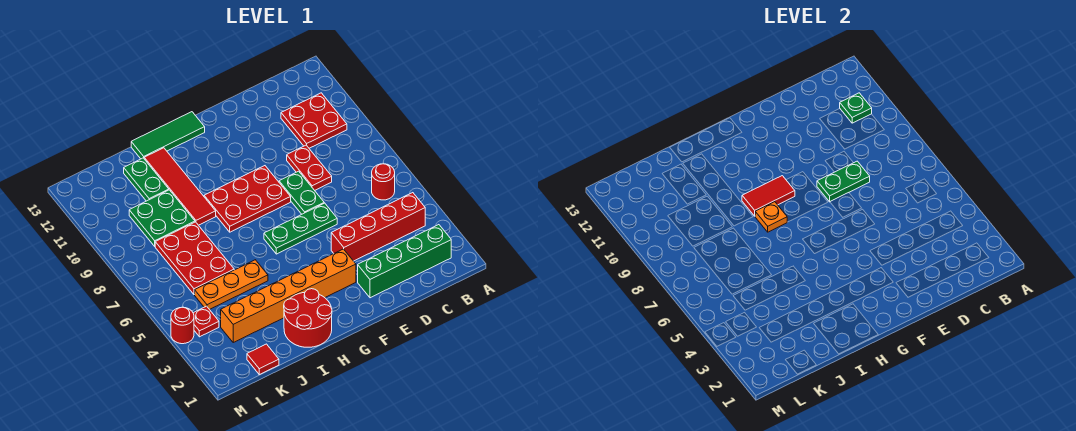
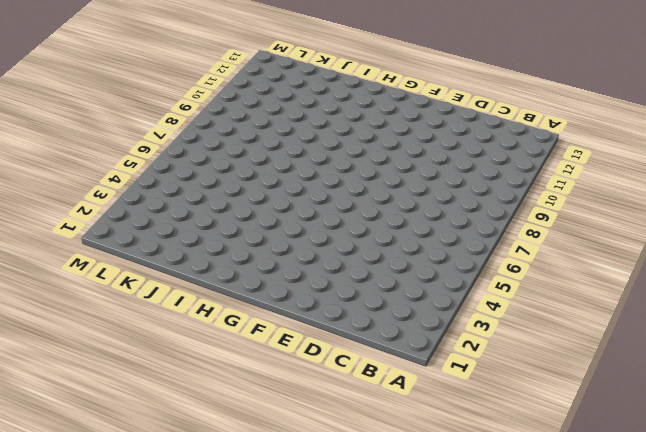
none -> green brick B2:E2 level 1
none -> red brick B4:E4 level 1
none -> red round brick B6 level 1

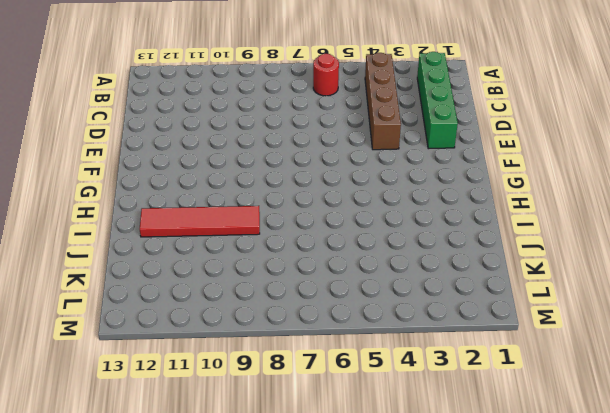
brown brick B4:E4 level 1 -> red brick B4:E4 level 1
none -> red plate B10:C11 level 1
none -> red plate D8:D9 level 1
none -> green plate E6:G6 level 1

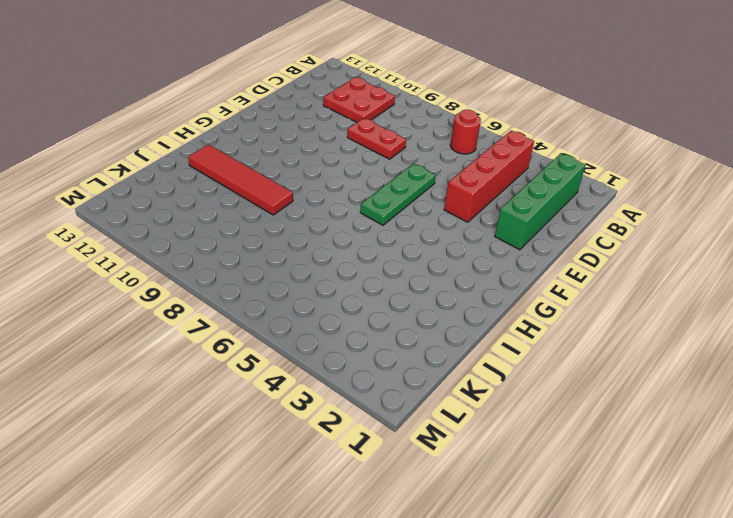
none -> green plate E7:E8 level 1
none -> orange brick F3:K3 level 1
none -> red plate F8:H9 level 1

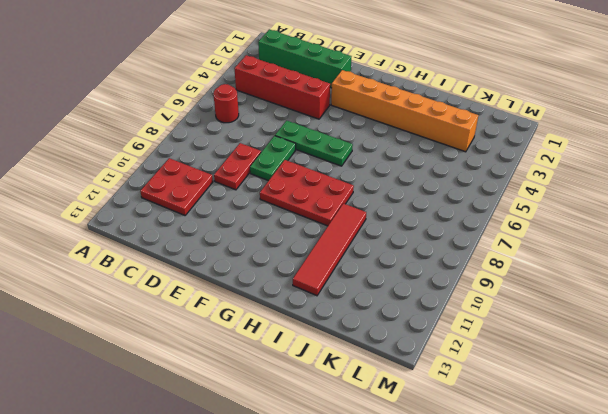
none -> green tile G13:I13 level 1
none -> red round brick H1:I2 level 1
none -> orange plate I5:K5 level 1

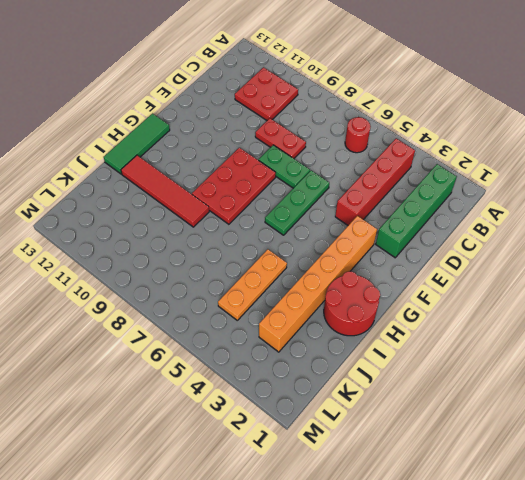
none -> red plate J6:K8 level 1
none -> green plate J9:K10 level 1
none -> green plate J11:J12 level 1

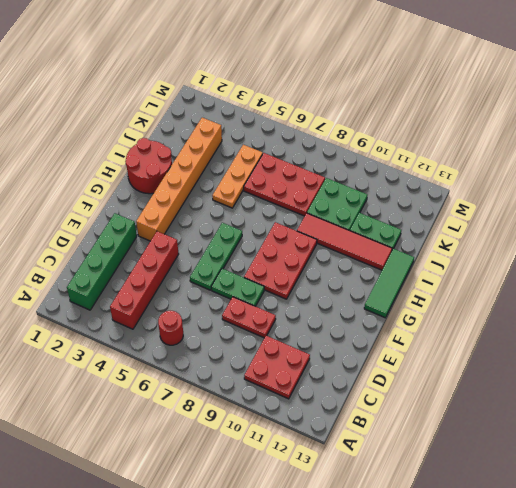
none -> red tile K1 level 1
none -> red plate L4 level 1
none -> red round brick M4 level 1

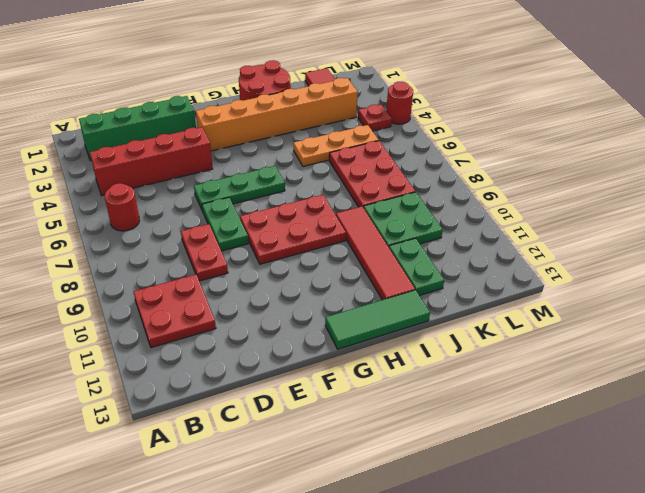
none -> green plate B11 level 2
none -> green plate D8:E8 level 2
none -> red tile G9:H9 level 2

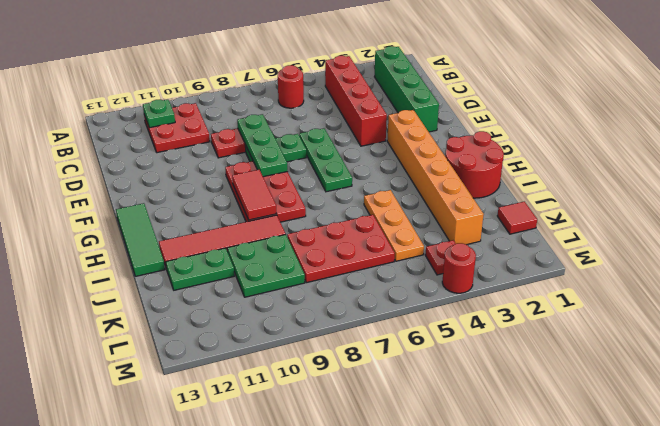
green plate D8:F8 level 2 -> green plate D8:E8 level 2
none -> orange plate H8 level 2

